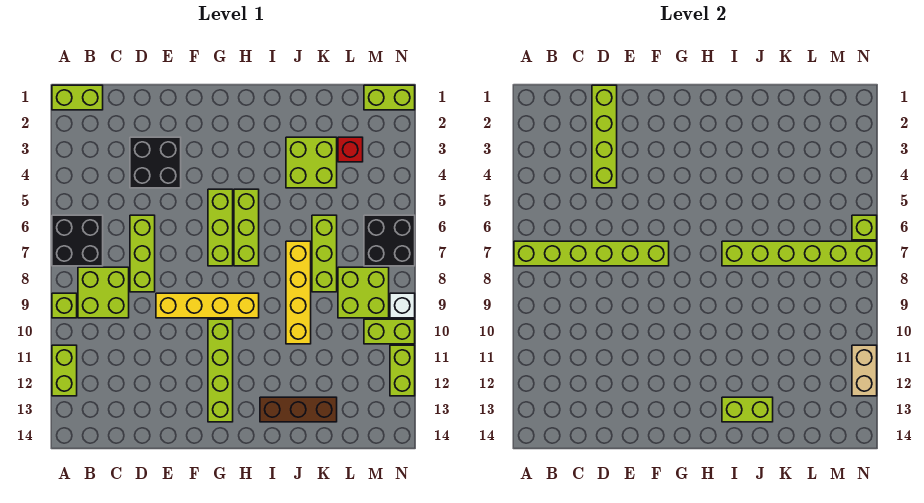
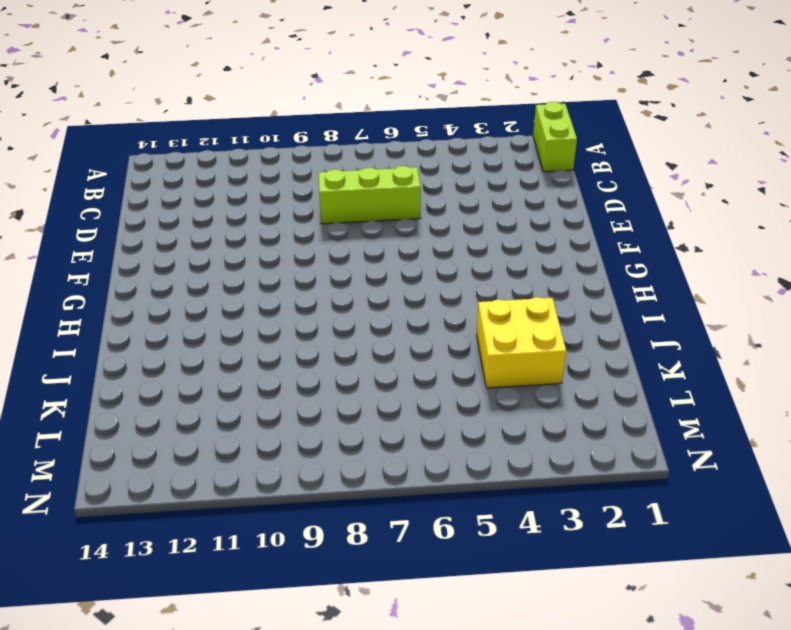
yellow brick J3:K4 level 1 -> lime brick J3:K4 level 1
none -> black brick A6:B7 level 1
none -> lime brick A9 level 1
none -> lime brick A11:A12 level 1

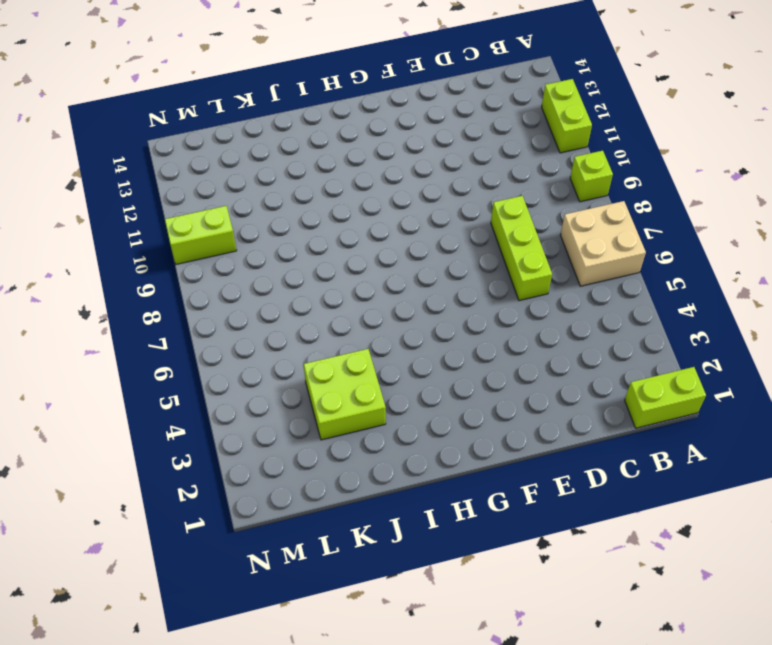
tan brick A6:B7 level 1 -> black brick A6:B7 level 1
none -> lime brick B8:C9 level 1
none -> black brick D3:E4 level 1
none -> yellow brick E9:H9 level 1

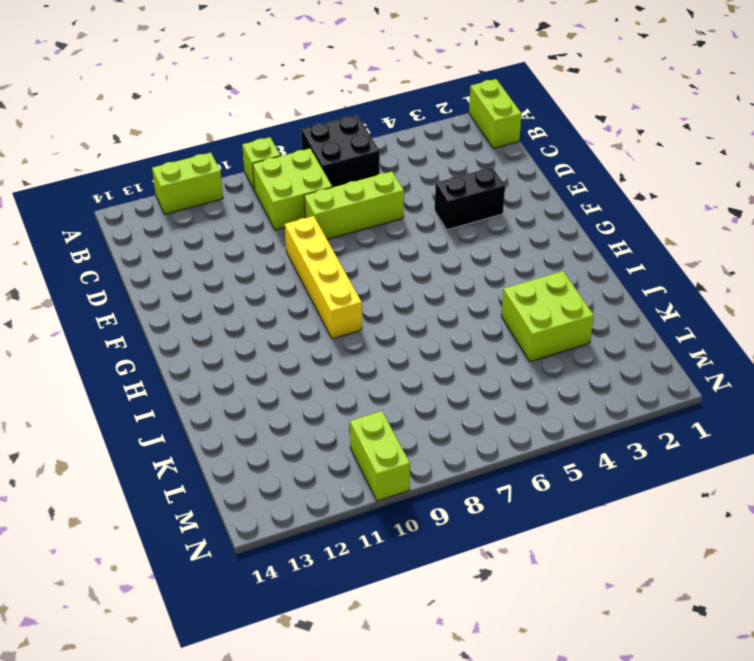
black brick E3:E4 level 1 -> black brick D3:E4 level 1
none -> lime brick G5:G7 level 1
none -> lime brick G10:G13 level 1
none -> lime brick H5:H7 level 1

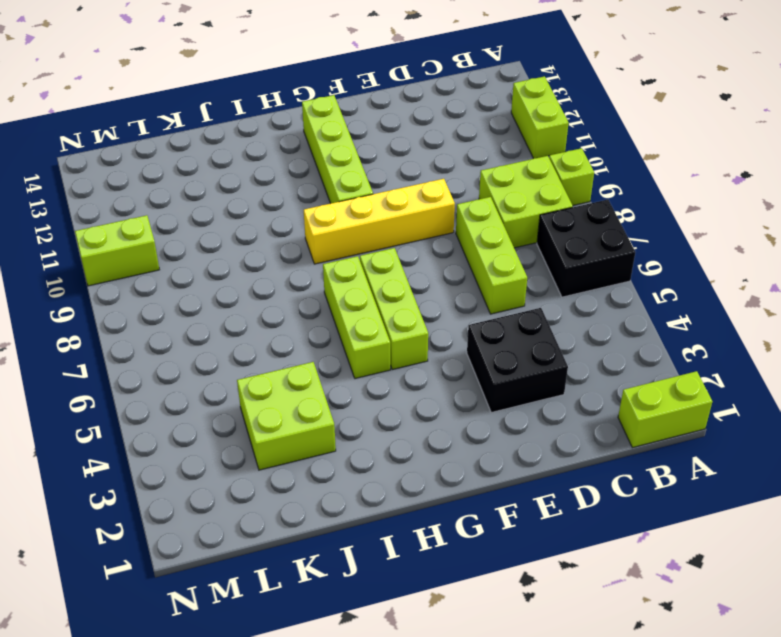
none -> brown brick I13:K13 level 1
none -> yellow brick J7:J10 level 1
none -> lime brick K6:K8 level 1

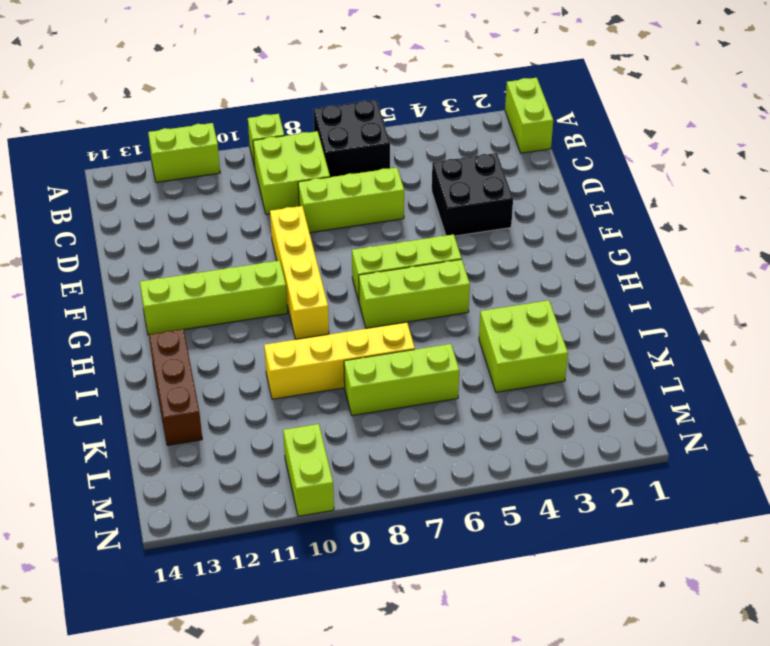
none -> red brick L3 level 1
none -> lime brick L8:M9 level 1
none -> lime brick M1:N1 level 1

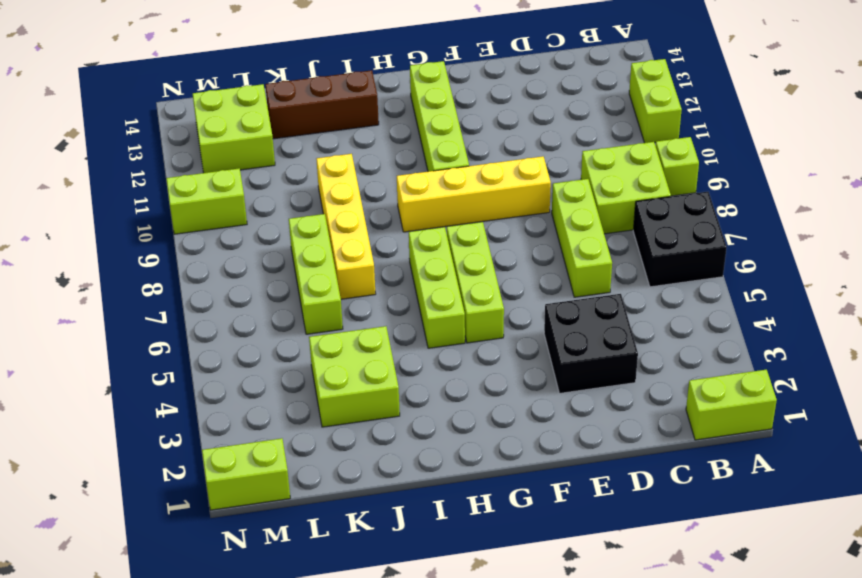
lime brick L12:M13 level 1 -> lime brick L8:M9 level 1
none -> red brick L3 level 1
none -> black brick M6:N7 level 1
none -> white brick N9 level 1

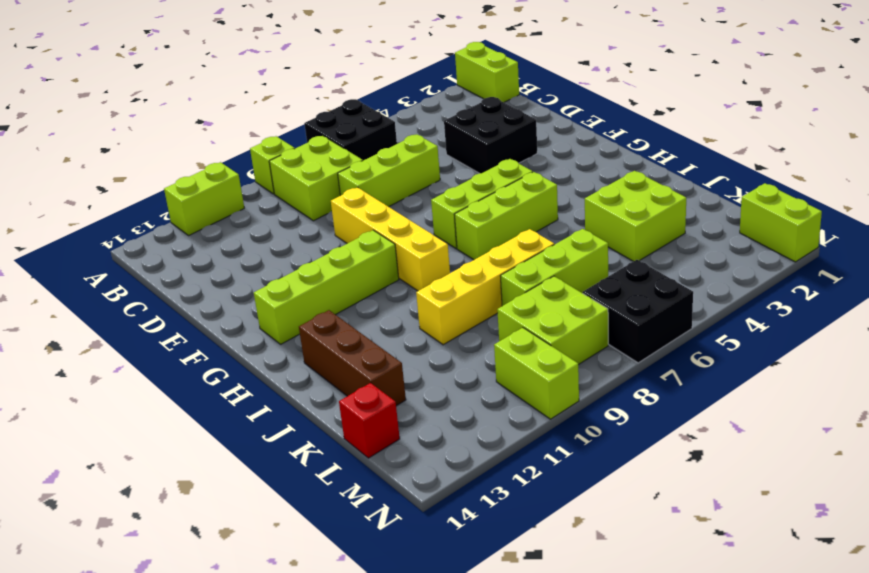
red brick L14 level 1 -> red brick L3 level 1
none -> white brick N9 level 1
none -> lime brick N11:N12 level 1
none -> lime brick A7:F7 level 2

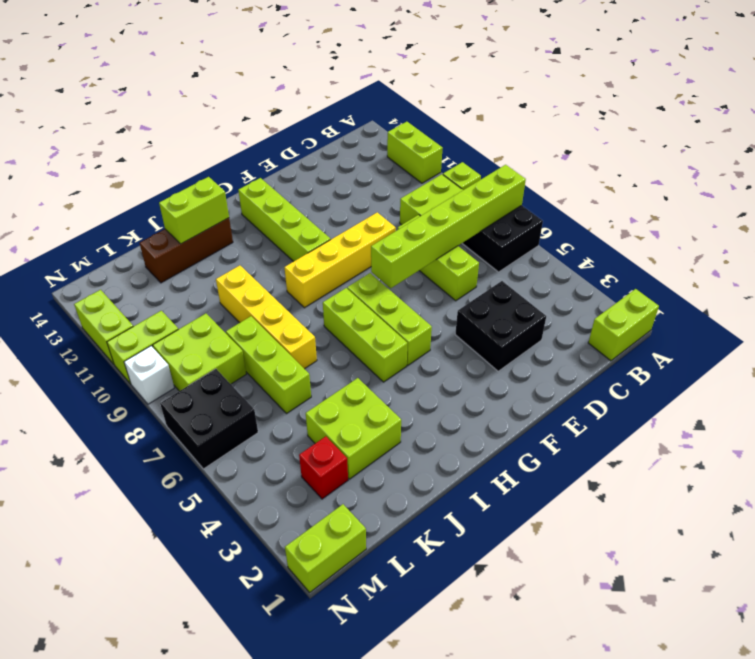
none -> lime brick D1:D4 level 2
none -> lime brick I7:N7 level 2
none -> lime brick N6 level 2

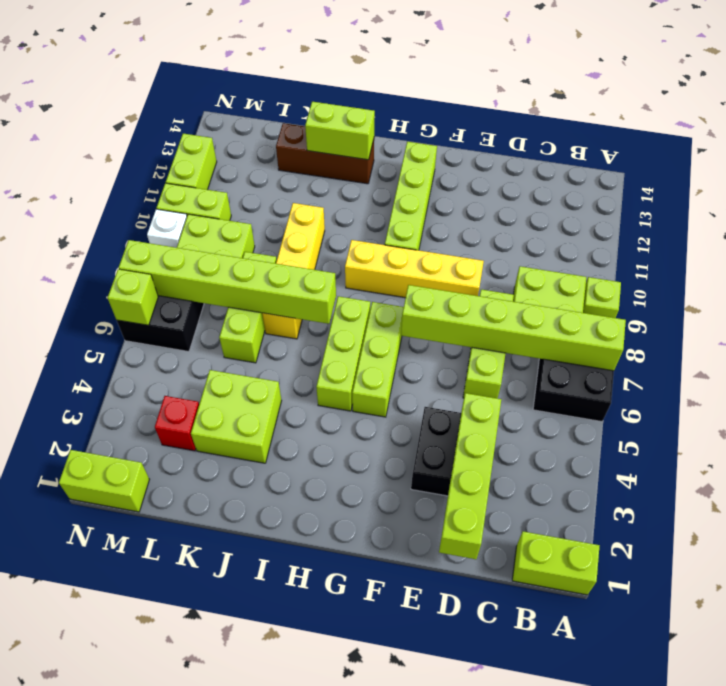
none -> lime brick A11:A12 level 1
none -> tan brick N11:N12 level 2

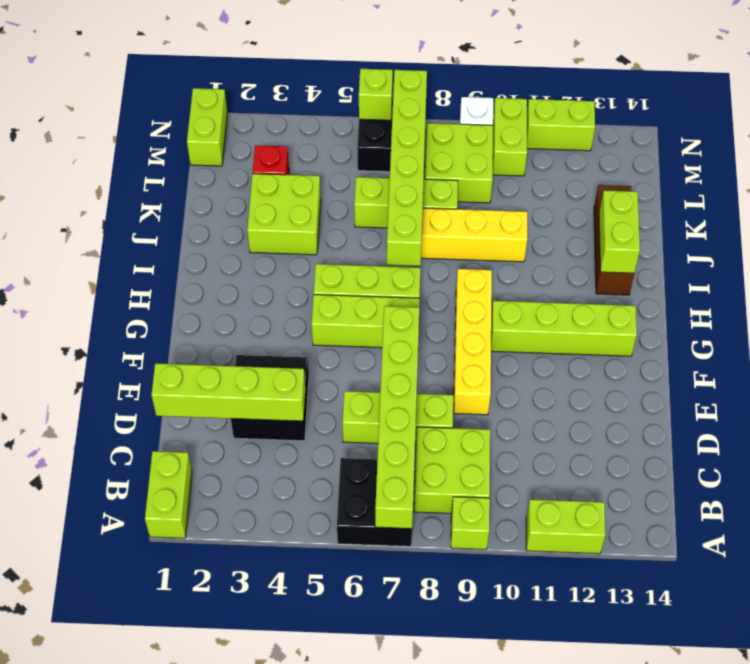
none -> tan brick N11:N12 level 2

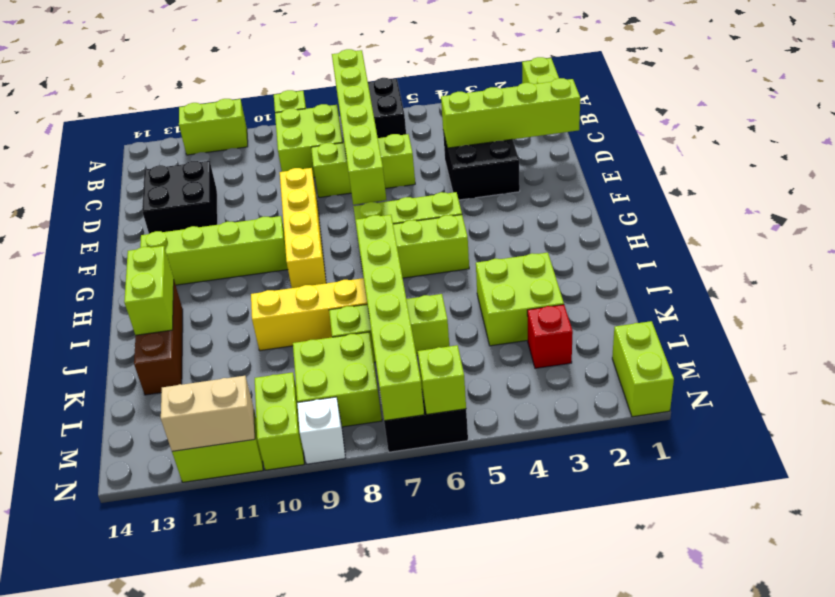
black brick D12:E13 level 1 -> none

